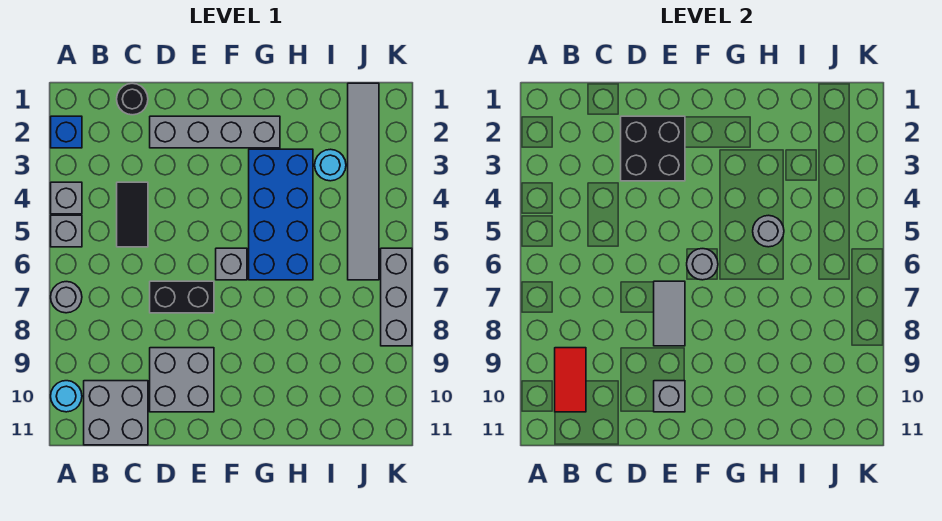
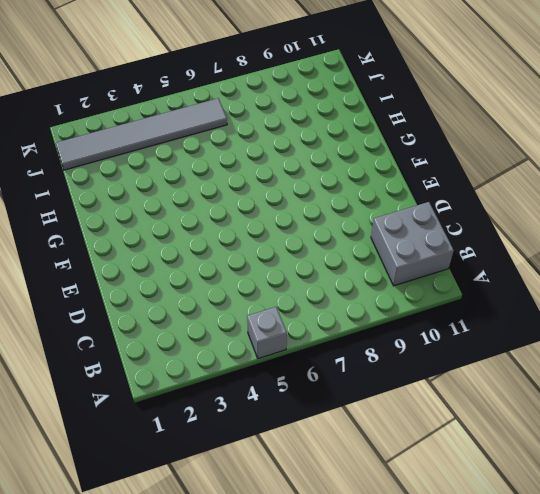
none -> blue brick A2 level 1
none -> grey brick A4 level 1
none -> grey round brick A7 level 1

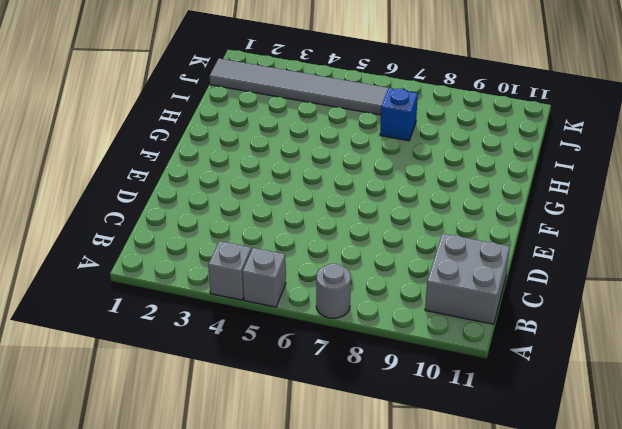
blue brick I7 level 1 -> blue brick A2 level 1
none -> cyan round brick A10 level 1
none -> black round brick C1 level 1
none -> black tile C4:C5 level 1

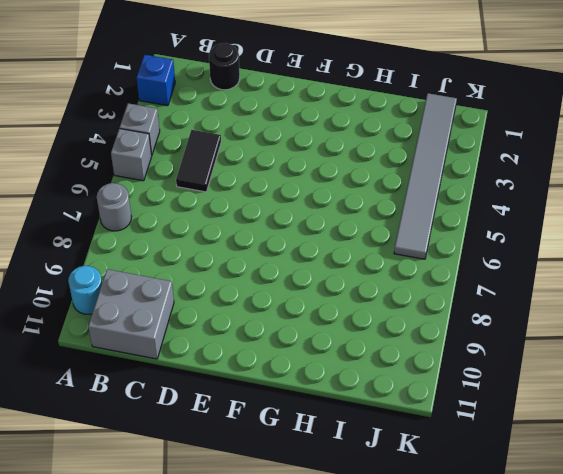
none -> grey brick D2:G2 level 1
none -> black brick D7:E7 level 1
none -> grey brick D9:E10 level 1

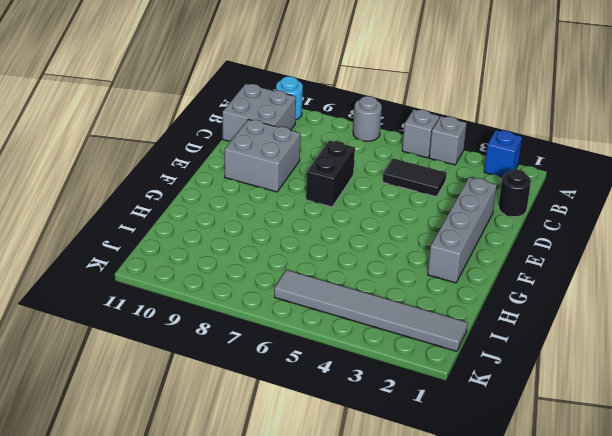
none -> grey brick F6 level 1
none -> blue brick G3:H6 level 1
none -> cyan round brick I3 level 1

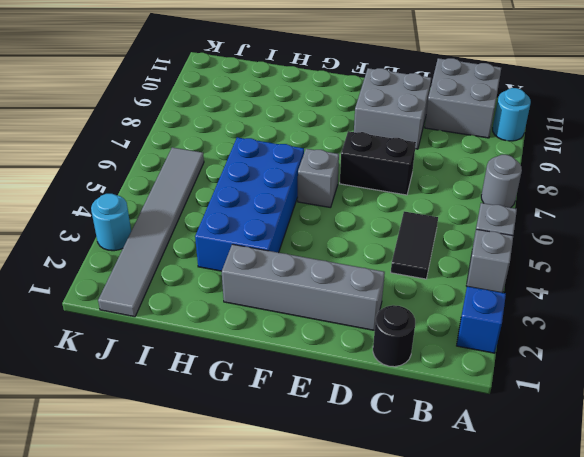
cyan round brick K3 level 1 -> cyan round brick I3 level 1
none -> grey brick K6:K8 level 1
none -> red tile B9:B10 level 2
none -> black brick D2:E3 level 2

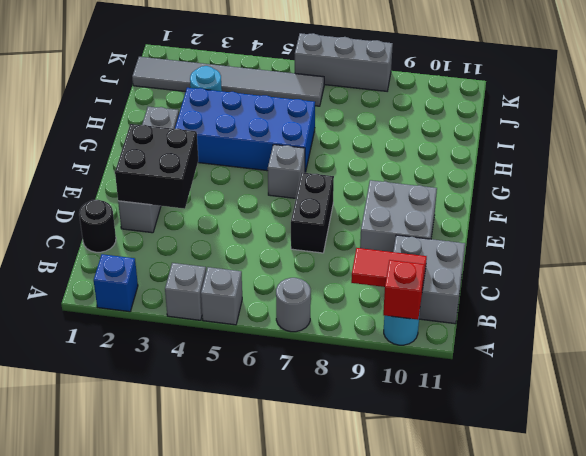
red brick A10 level 2 -> none
none -> black tile C4:C5 level 1
none -> grey tile E7:E8 level 2
none -> grey brick E10 level 2

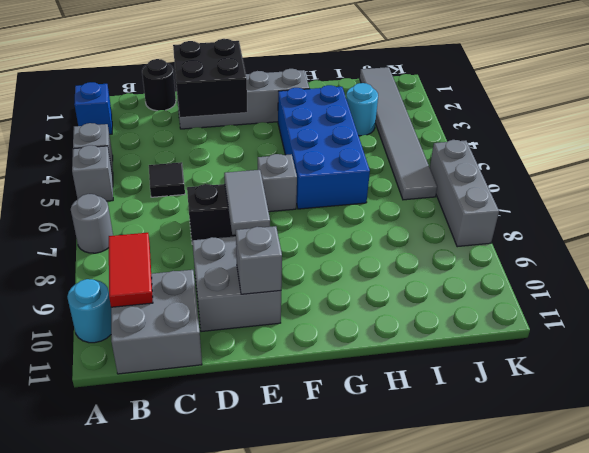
black tile C5 level 1 -> black tile C4:C5 level 1
none -> grey round brick F6 level 2
none -> grey round brick H5 level 2

